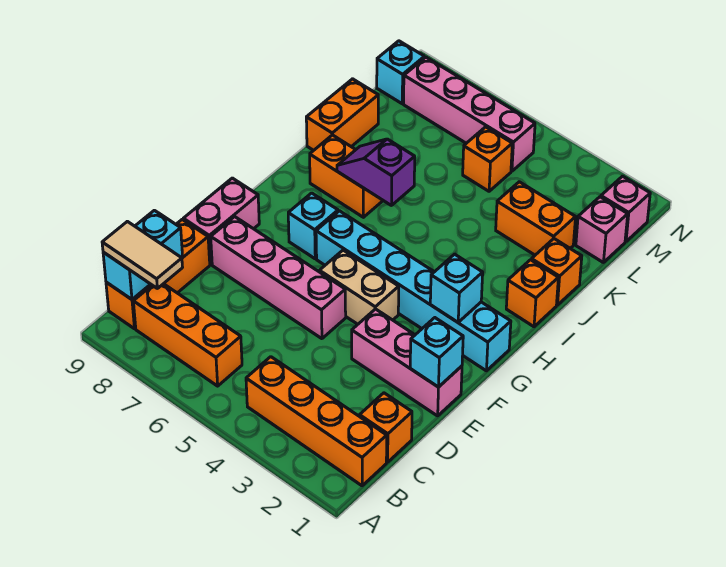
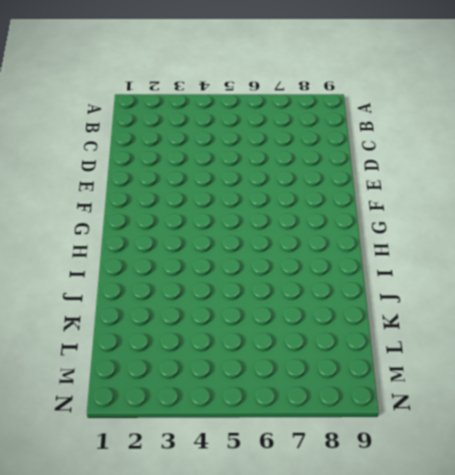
none -> orange brick B1:B4 level 1
none -> orange brick B6:B8 level 1
none -> orange brick B9:D9 level 1

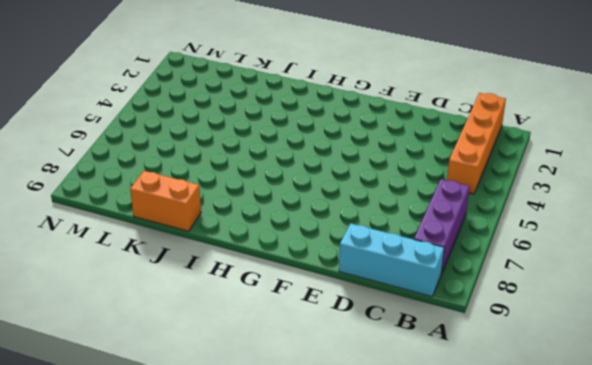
purple brick B6:B8 level 1 -> orange brick B6:B8 level 1
cyan brick B9:D9 level 1 -> orange brick B9:D9 level 1
none -> orange brick C1 level 1
none -> pink brick E1:E3 level 1
none -> pink brick E5:E8 level 1

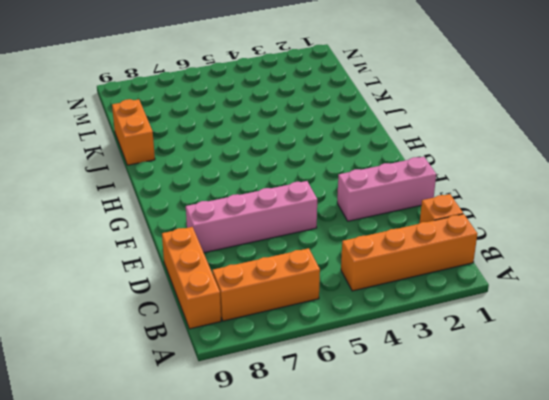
none -> pink brick E9:F9 level 1
none -> tan brick F4:F5 level 1
none -> cyan brick G1:G6 level 1

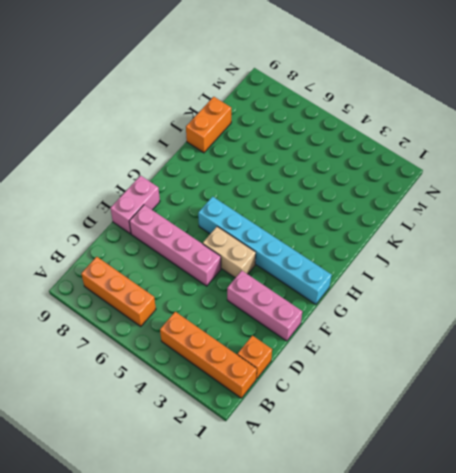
none -> orange brick B9:D9 level 1
none -> cyan brick G7 level 1
none -> orange brick I1 level 1

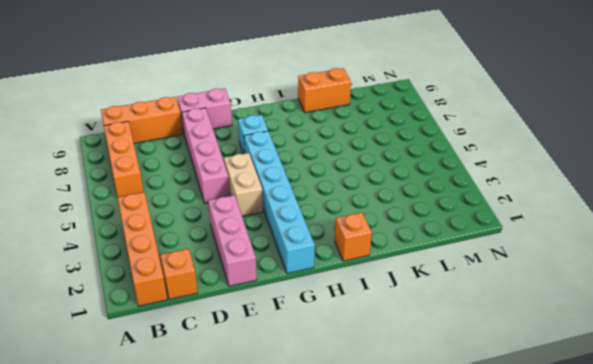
none -> orange brick I7:I8 level 1
none -> orange brick J1 level 1
none -> orange brick K2:K3 level 1

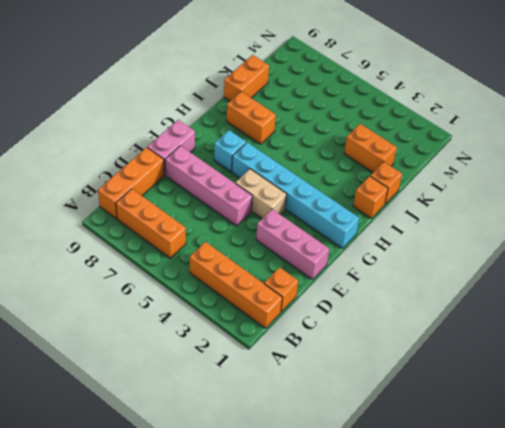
none -> pink brick L1 level 1
none -> orange brick L5 level 1
none -> pink brick M1 level 1

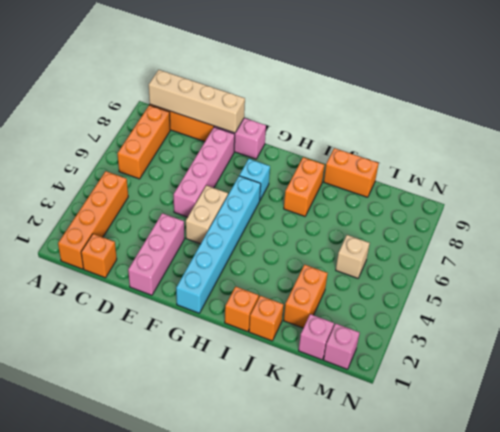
tan brick B9:E9 level 2 -> cyan brick B9:C9 level 2
tan brick L5 level 1 -> orange brick L5 level 1
none -> pink brick M5:M8 level 1
none -> cyan brick M9 level 1
none -> cyan brick E1 level 2

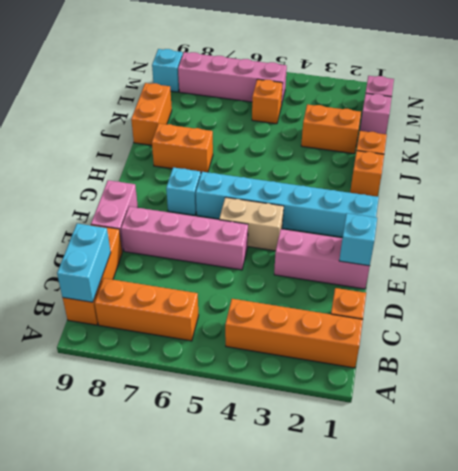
none -> cyan brick G2 level 2
none -> purple slope I6:I7 level 2 top 6
none -> tan tile B8:B9 level 3

